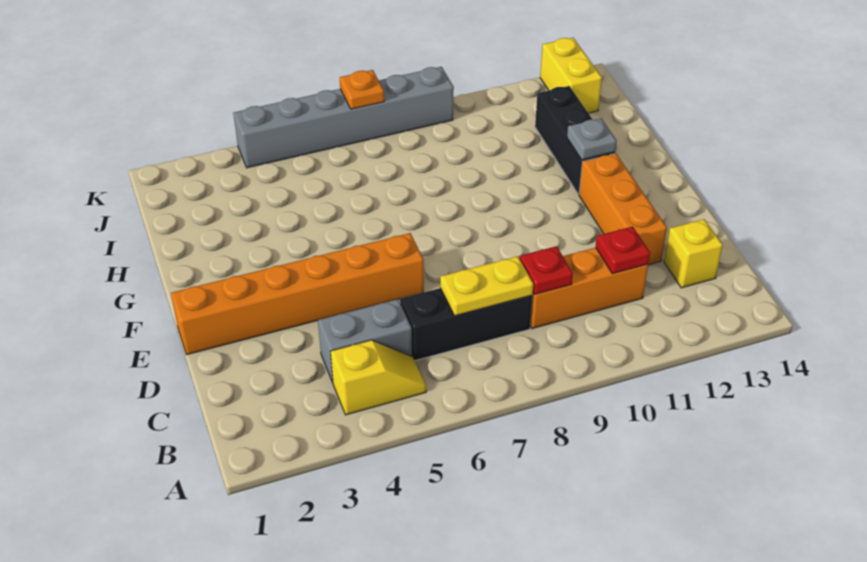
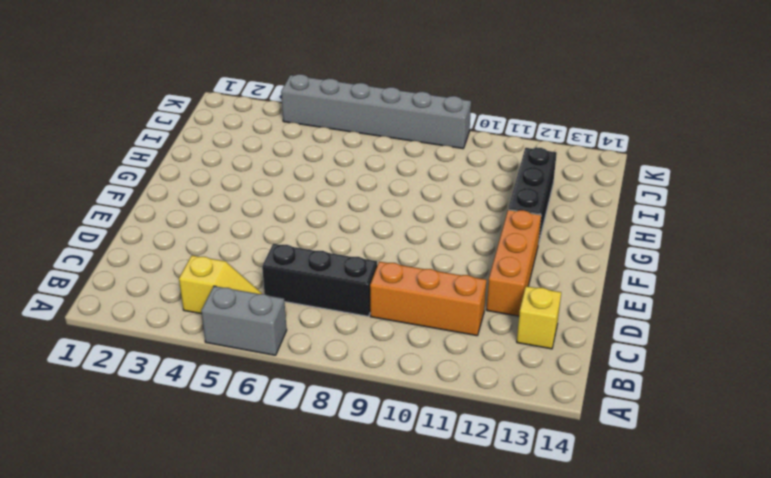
grey brick A5:A6 level 1 -> grey brick C4:C5 level 1
none -> orange brick E1:E6 level 1
none -> yellow brick J13:K13 level 1
none -> yellow plate C7:C8 level 2

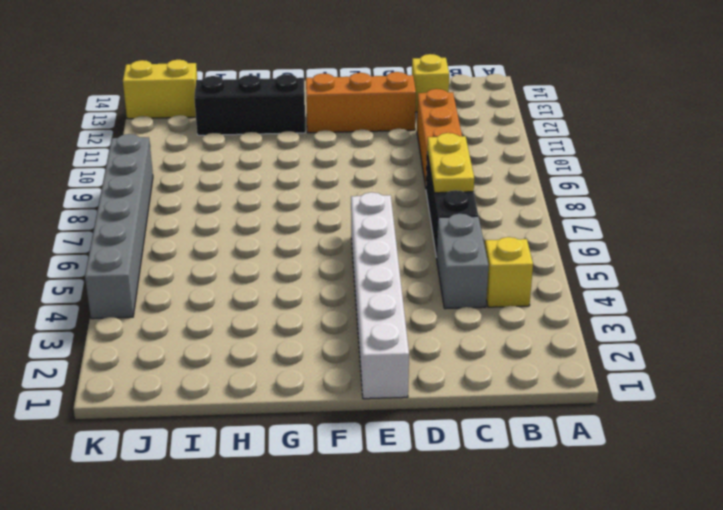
white brick E1:E6 level 1 -> orange brick E1:E6 level 1
none -> red plate C9 level 2
none -> red plate C11 level 2
none -> grey plate G12 level 2

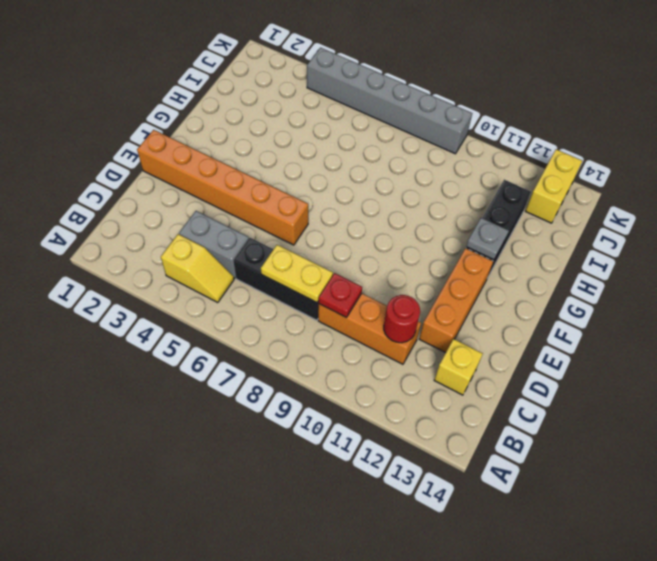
red round brick C11 level 2 -> red plate C11 level 2
none -> orange plate K7 level 2

